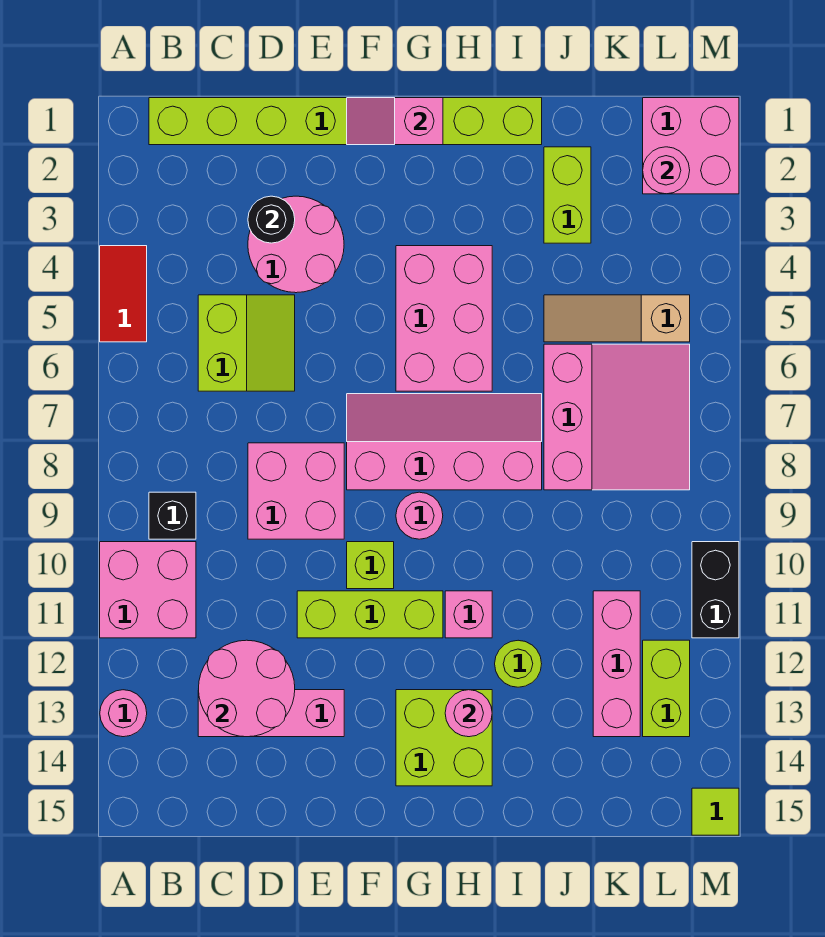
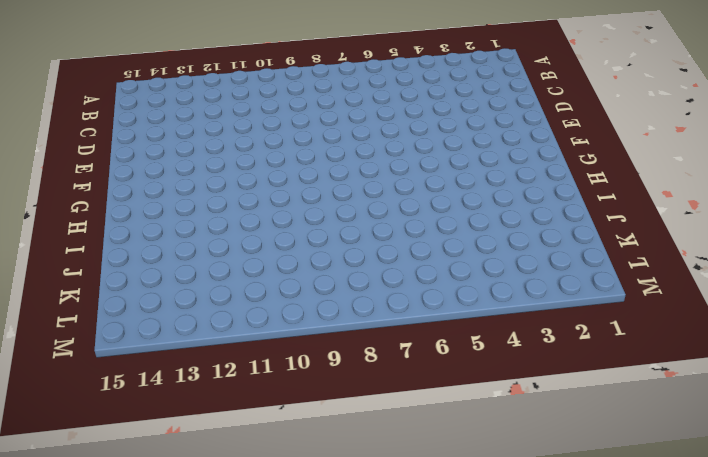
none -> red tile A4:A5 level 1
none -> pink brick A10:B11 level 1
none -> pink round brick A13 level 1
none -> lime brick B1:I1 level 1

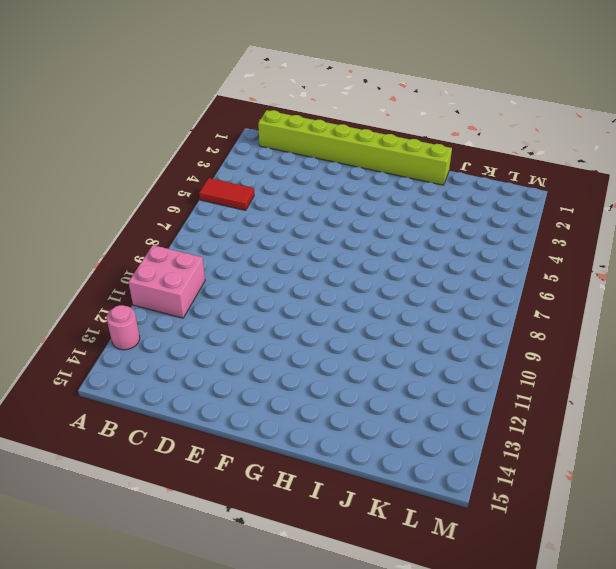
red tile A5:B5 level 1 -> red tile A4:A5 level 1
none -> black brick B9 level 1
none -> lime slope C5:D6 level 1 top C
none -> pink brick C13:E13 level 1
none -> pink round brick D3:E4 level 1

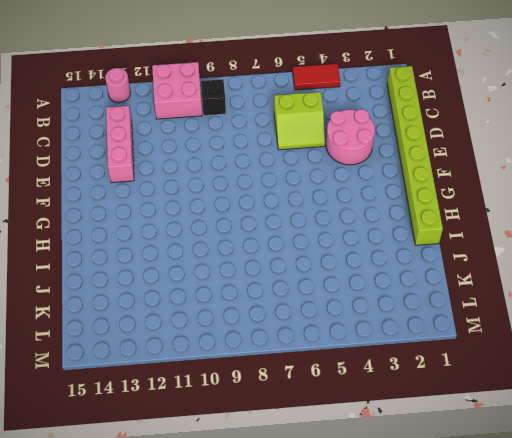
none -> pink brick D8:E9 level 1
none -> lime brick E11:G11 level 1
none -> pink slope F7:I8 level 1 top 8
none -> lime brick F10 level 1

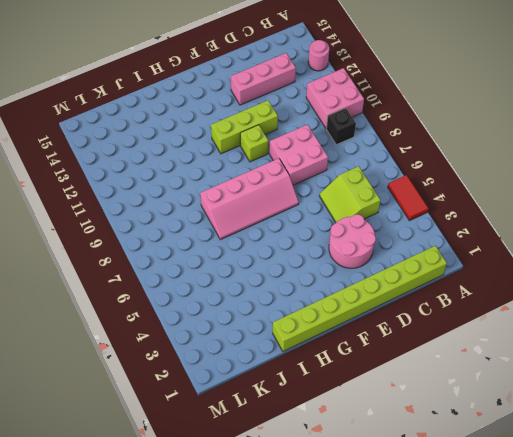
none -> pink brick G4:H6 level 1
none -> pink round brick G9 level 1
none -> lime brick G13:H14 level 1
none -> pink brick H11 level 1

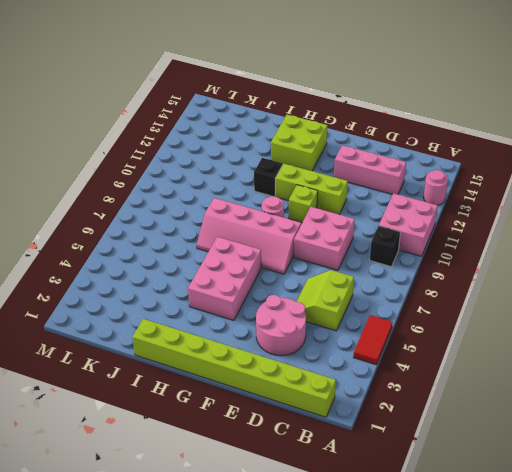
black brick H11 level 1 -> pink brick H11 level 1
none -> lime round brick I12 level 1
none -> lime brick J2:J3 level 1
none -> tan slope J5:L5 level 1 top L
none -> pink slope J6:L8 level 1 top J

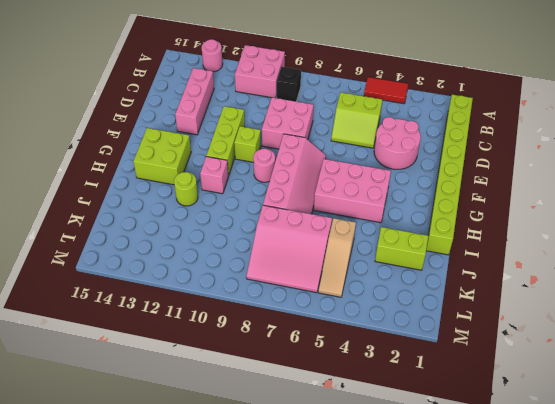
tan slope J5:L5 level 1 top J -> tan slope J5:L5 level 1 top L
none -> pink brick K11:K13 level 1
none -> pink brick L1:M2 level 1
none -> lime brick L12:L13 level 1
none -> black brick M10:M11 level 1

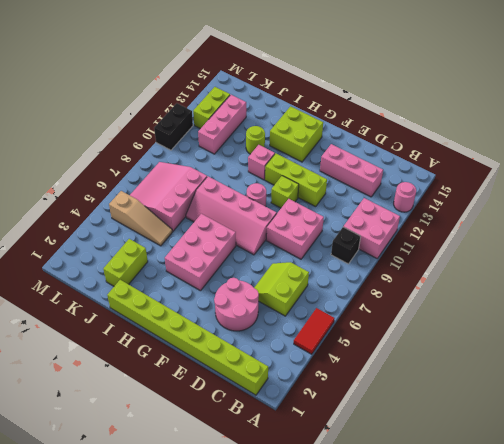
none -> pink brick L1:M2 level 1
none -> lime tile M15 level 1
none -> pink round brick C12:D13 level 2
none -> black round brick D3 level 2

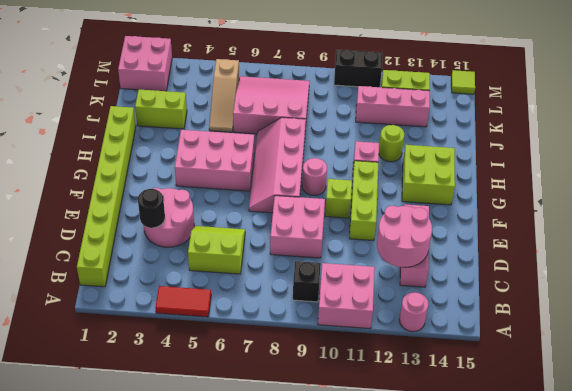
none -> pink slope F1:G1 level 2 top G
none -> pink round brick H13 level 2
none -> pink round brick L2 level 2

